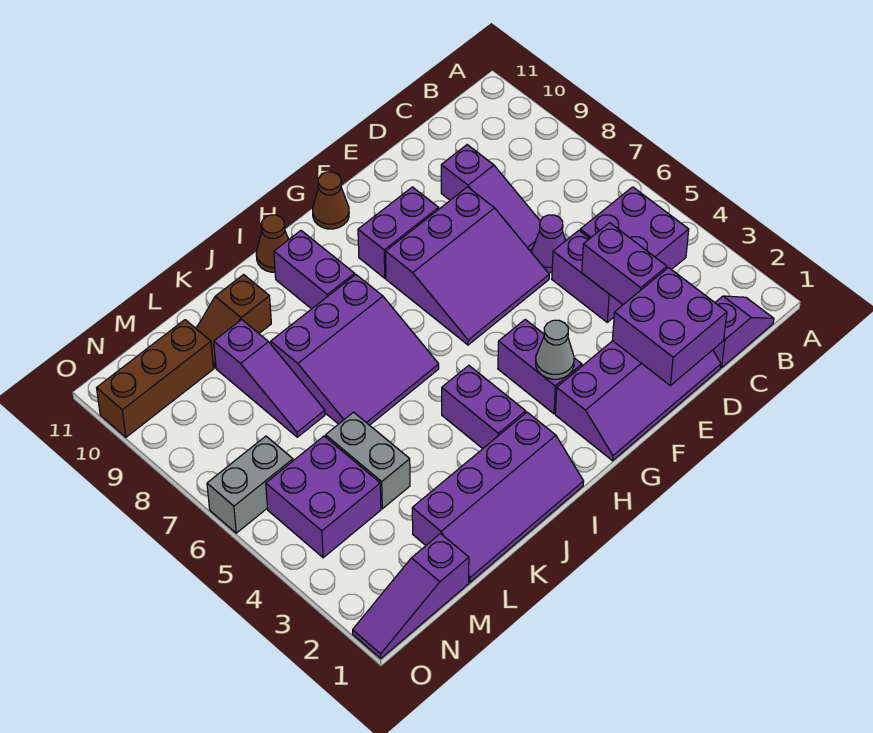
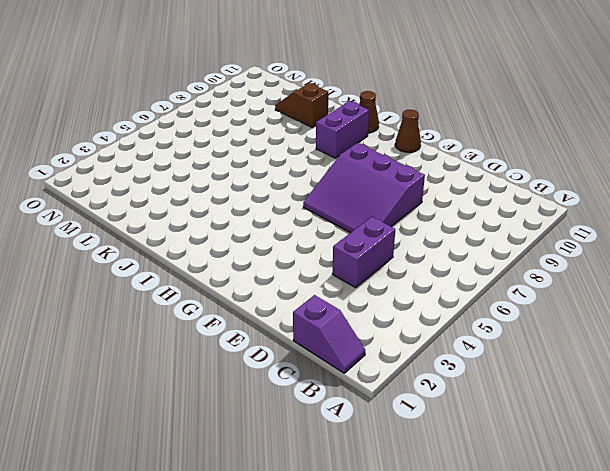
none -> purple brick B4:C5 level 1
none -> purple slope D1:G2 level 1 top 2
none -> purple cone D6 level 1

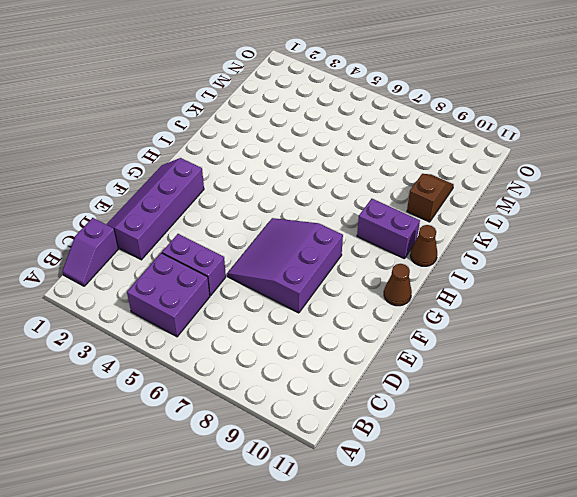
none -> purple cone D6 level 1
none -> purple slope D7:D9 level 1 top 9
none -> purple brick F9:G9 level 1

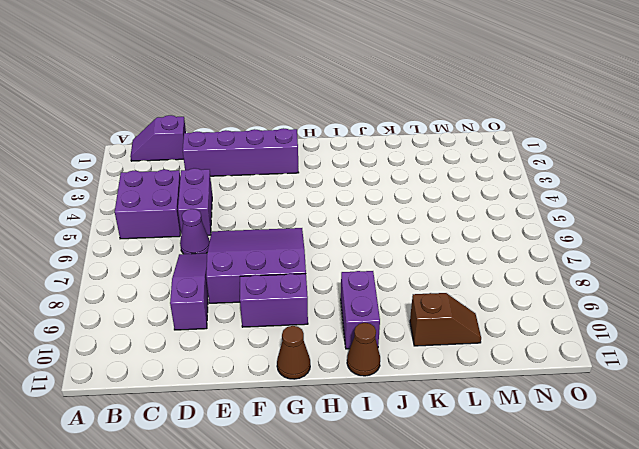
none -> purple brick G3:G4 level 1
none -> purple slope I1:L2 level 1 top 2
none -> purple brick I3:I4 level 1

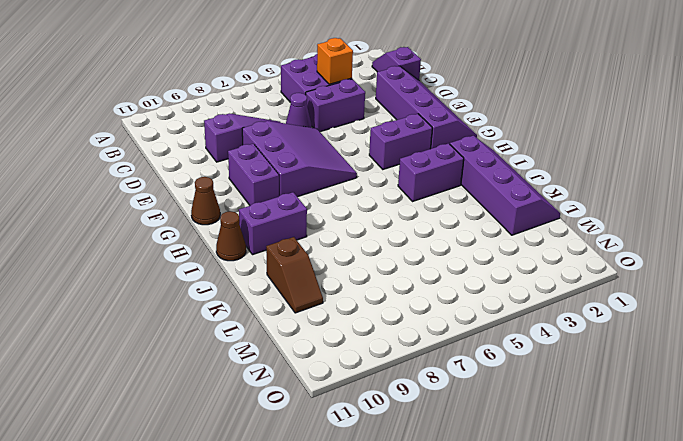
orange brick C4 level 2 -> none
none -> purple slope I6:K8 level 1 top 8
none -> grey brick L4:L5 level 1
none -> purple slope L7:L9 level 1 top 9

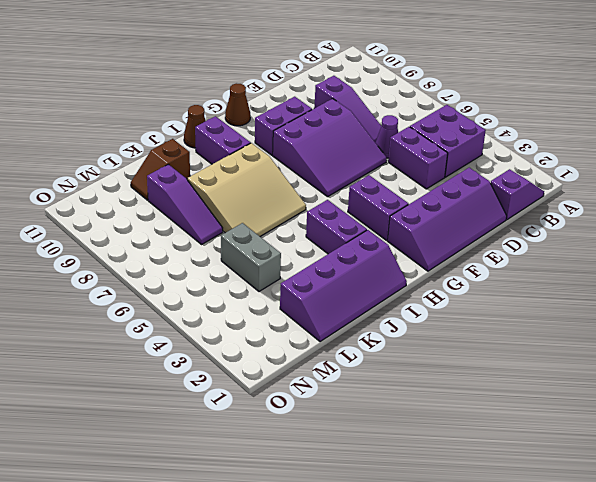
tan slope I6:K8 level 1 top 8 -> purple slope I6:K8 level 1 top 8
none -> purple slope M1:O1 level 1 top M
none -> purple brick M4:N5 level 1
none -> brown brick M10:O10 level 1

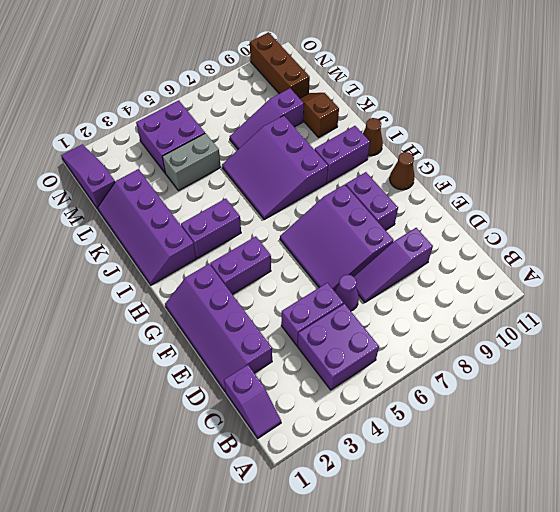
none -> grey brick N6:O6 level 1
none -> purple brick D1:E2 level 2
none -> purple brick D3:D4 level 2

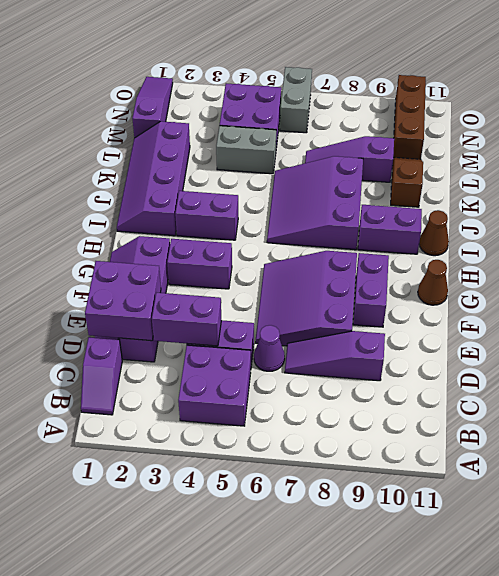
none -> grey cone G3 level 2

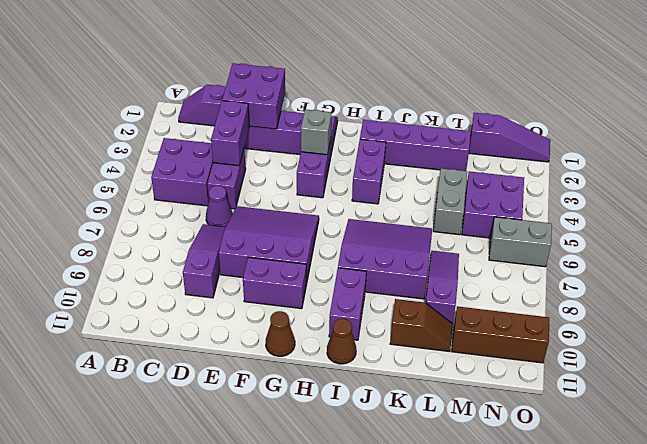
grey brick G3 level 2 -> grey cone G3 level 2

